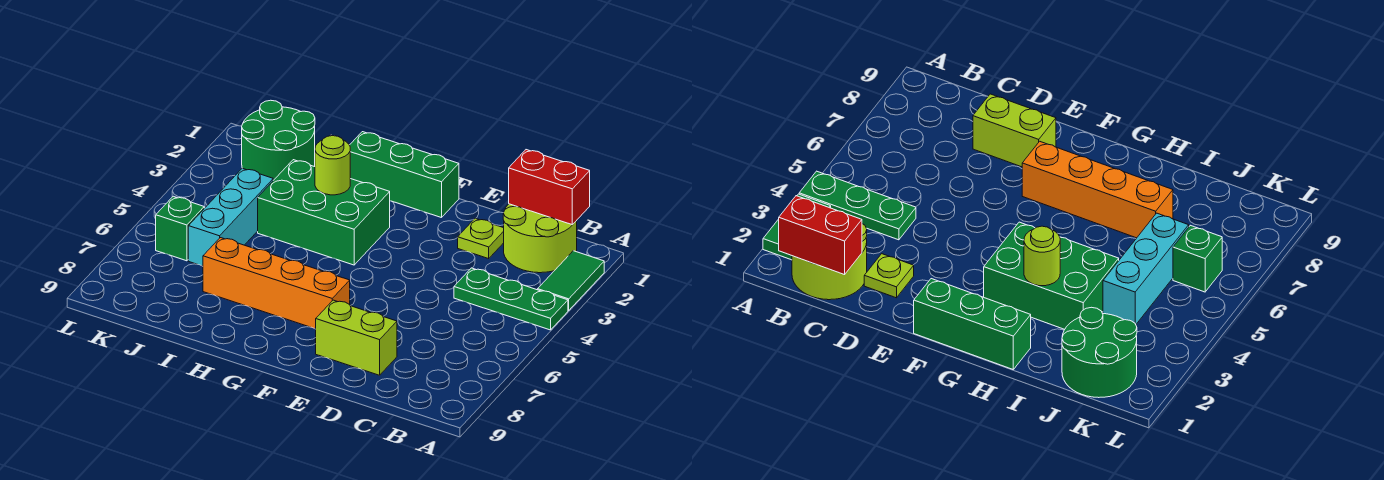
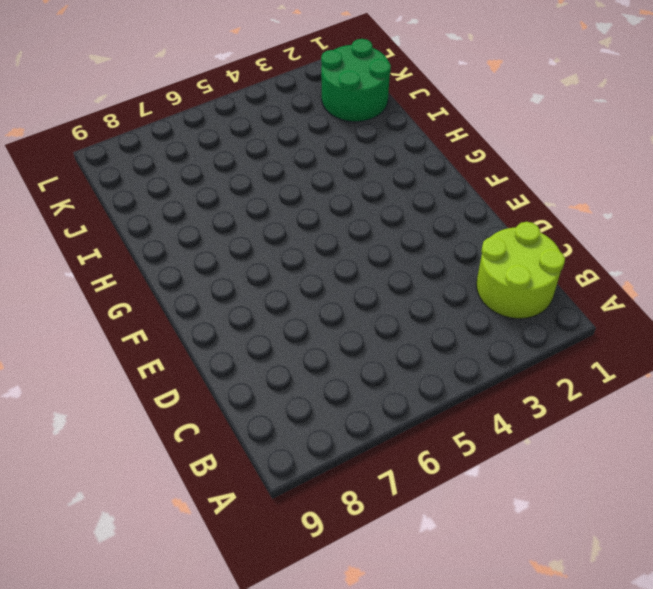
none -> green tile A2:A3 level 1
none -> green plate A4:C4 level 1
none -> lime plate D2 level 1

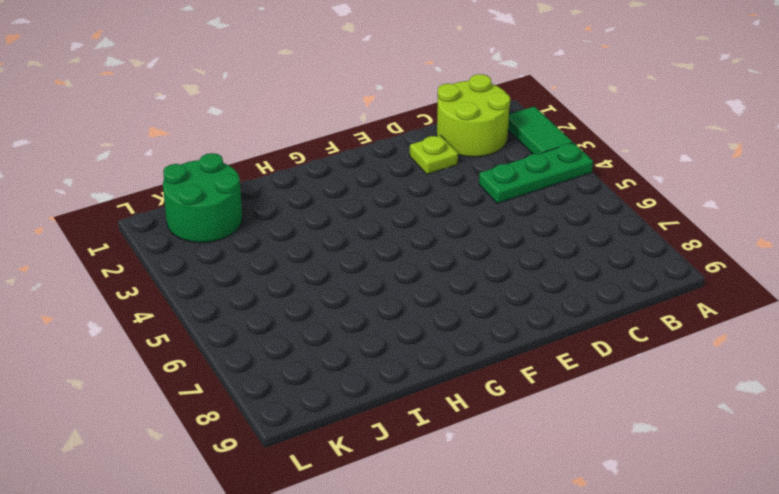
none -> lime brick D8:E8 level 1
none -> green brick F1:H1 level 1
none -> orange brick F7:I7 level 1

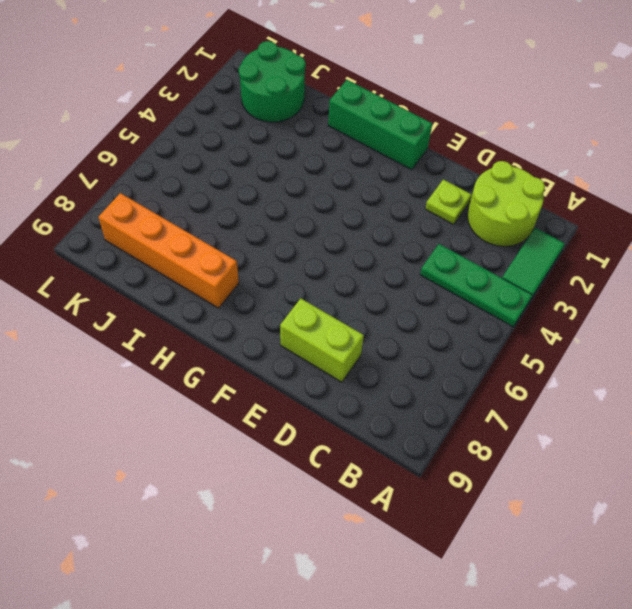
orange brick H8:K8 level 1 -> orange brick F7:I7 level 1
none -> green brick G3:I4 level 1
none -> cyan brick J4:J6 level 1
none -> green brick K6 level 1

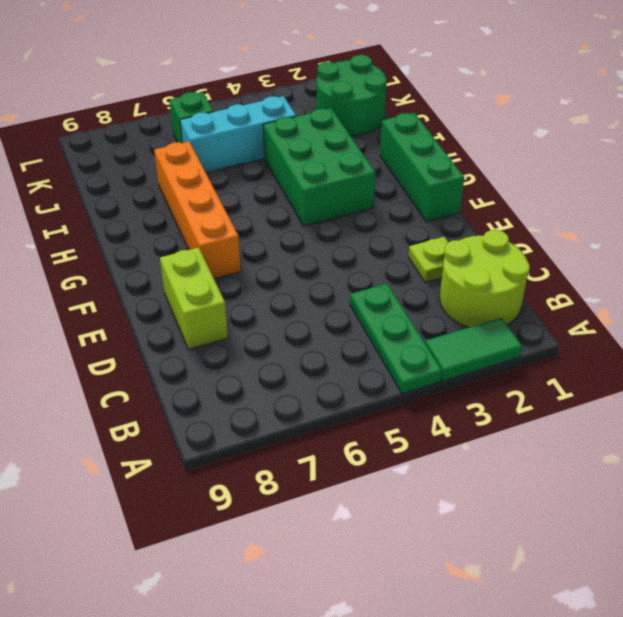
none -> red brick B1:C1 level 2
none -> lime round brick H3 level 2

